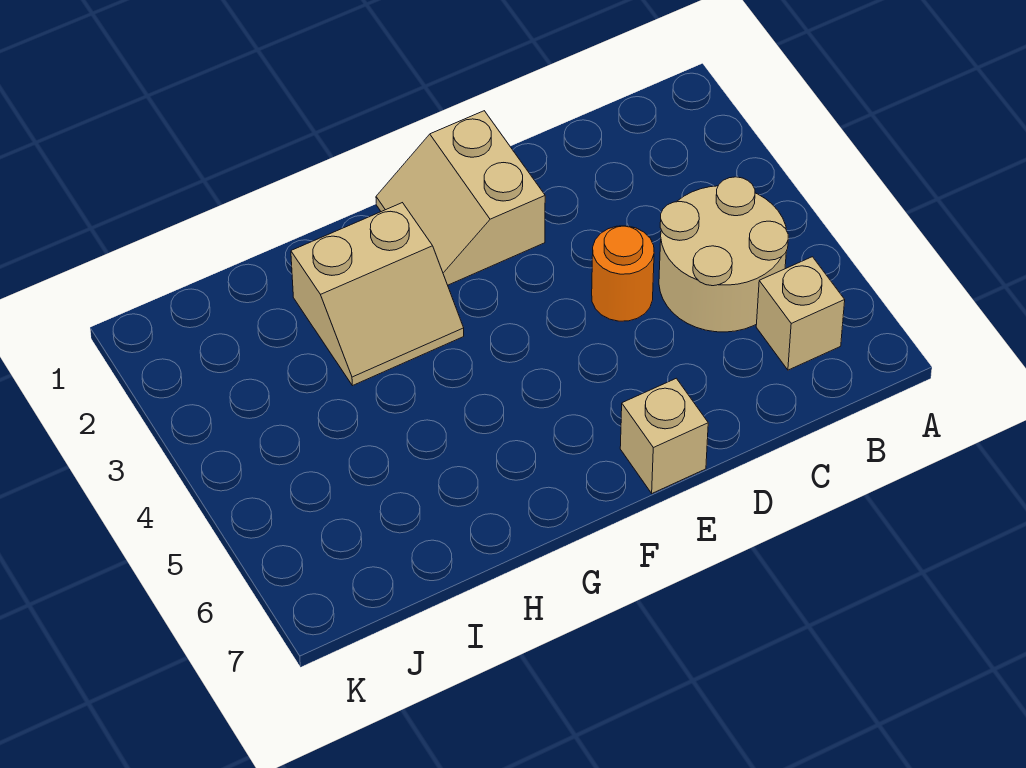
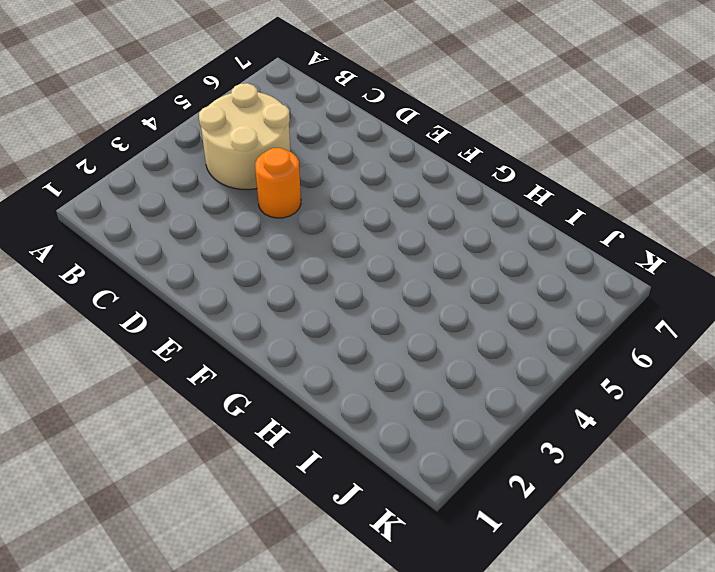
none -> tan brick B6 level 1
none -> tan slope E1:F2 level 1 top E

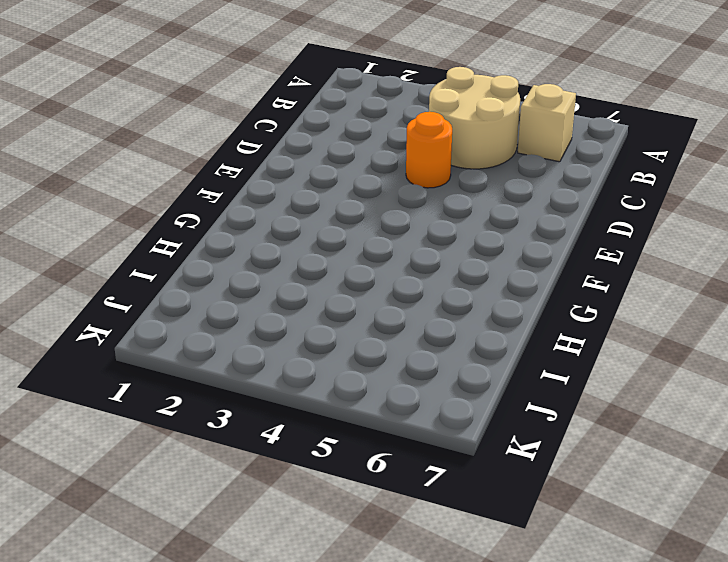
none -> tan slope E1:F2 level 1 top E
none -> tan brick E7 level 1

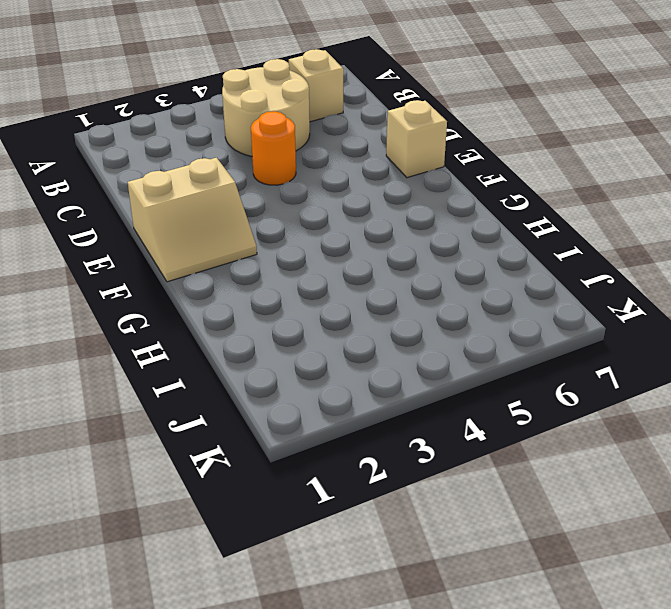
none -> tan slope G2:H3 level 1 top 2

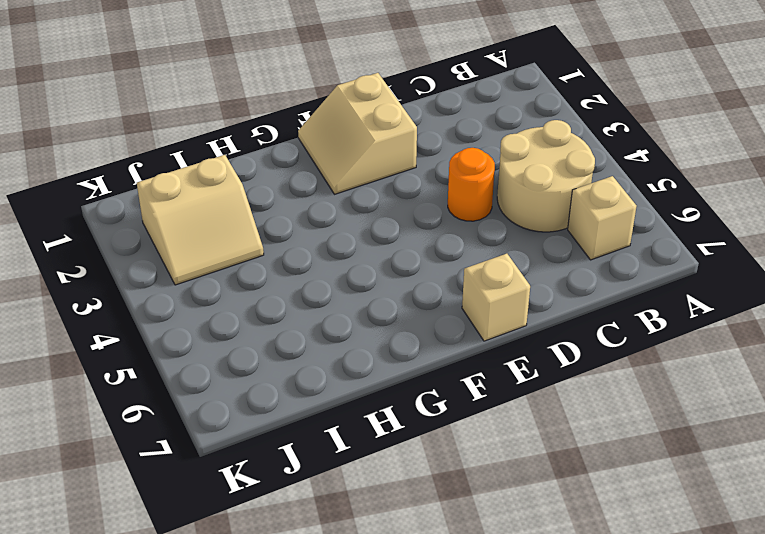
tan slope I2:J3 level 1 top 2 -> tan slope G2:H3 level 1 top 2

